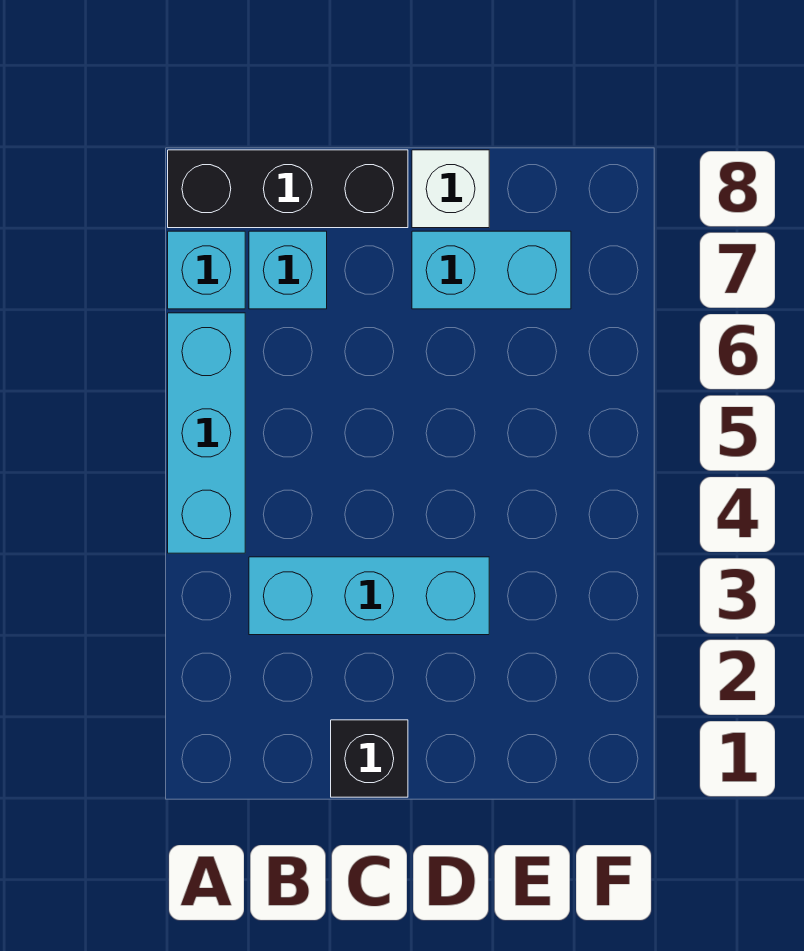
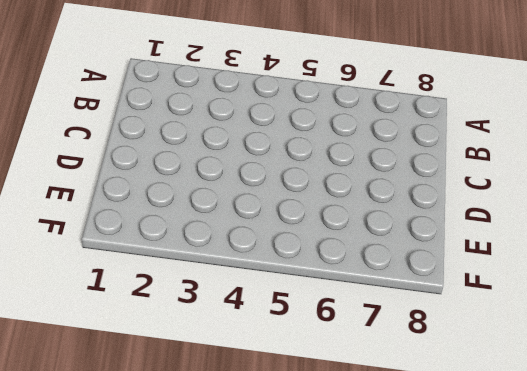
none -> cyan brick A4:A6 level 1
none -> cyan brick A7 level 1

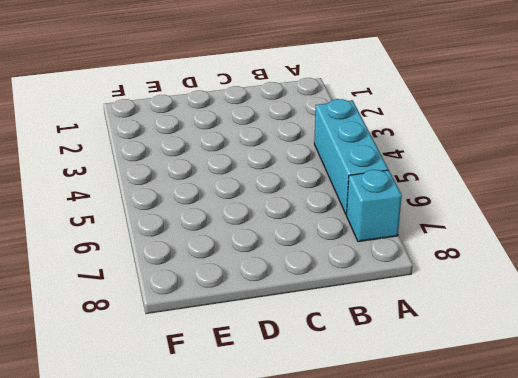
none -> black brick A8:C8 level 1
none -> cyan brick B3:D3 level 1

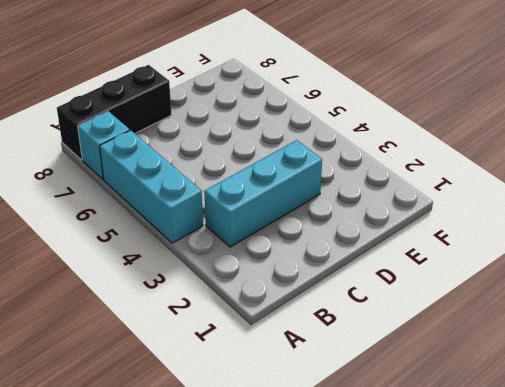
none -> cyan brick B7 level 1
none -> black brick C1 level 1

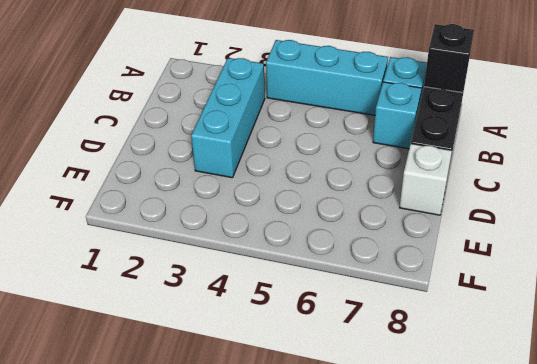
black brick A8 level 2 -> black brick C1 level 1
none -> cyan brick D7:E7 level 1

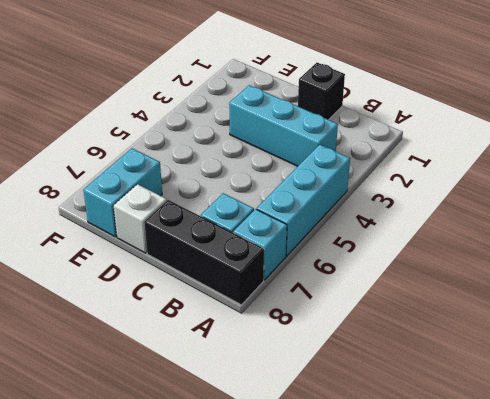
cyan brick E7:E8 level 1 -> cyan brick D7:E7 level 1

